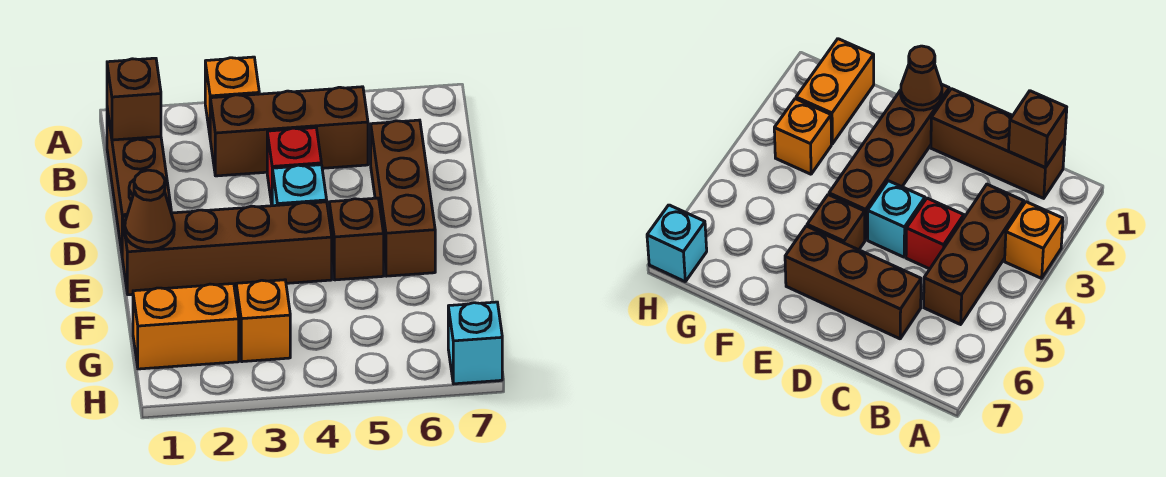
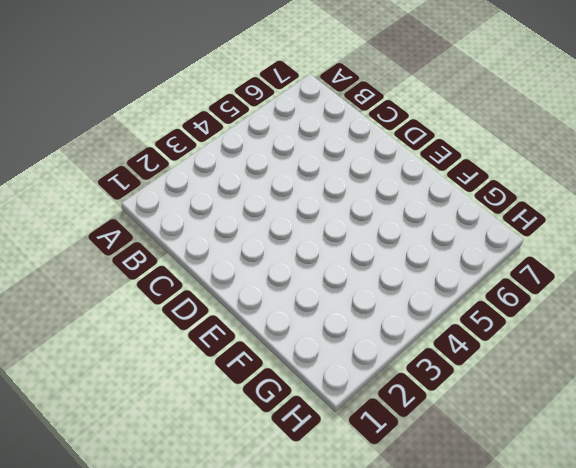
none -> orange brick A3 level 1
none -> brown brick B1:D1 level 1
none -> brown brick B3:B5 level 1

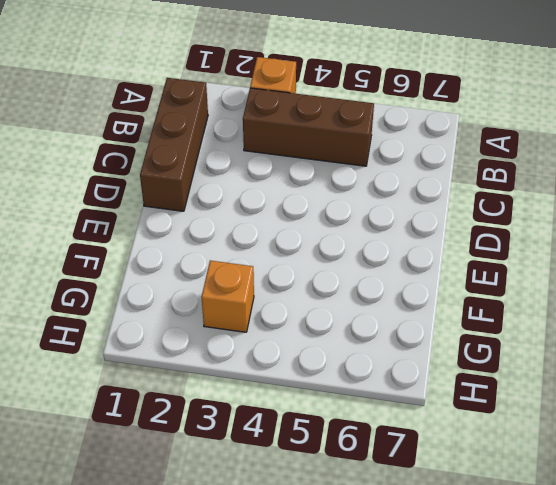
none -> red brick C4 level 1
none -> brown brick C6:E6 level 1
none -> cyan brick D4 level 1

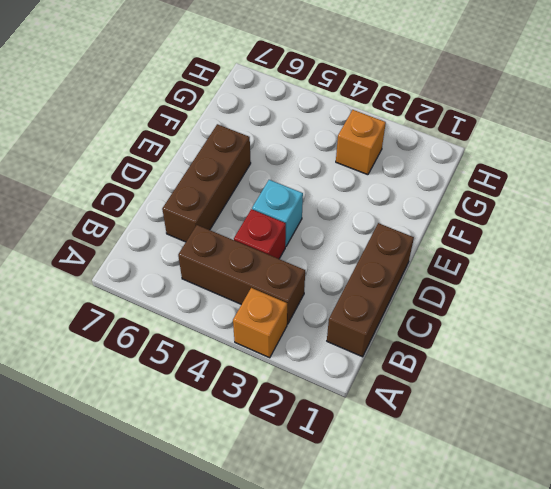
none -> brown brick E1:E4 level 1
none -> brown brick E5 level 1
none -> orange brick G1:G2 level 1

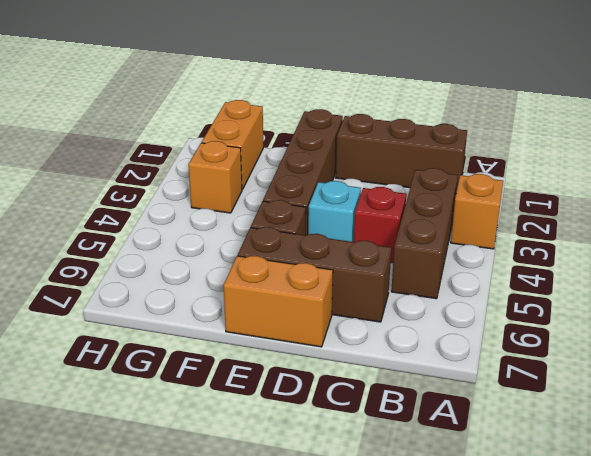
orange brick D7:E7 level 1 -> none
none -> cyan brick H7 level 1
none -> brown brick B1 level 2
none -> brown cone E1 level 2

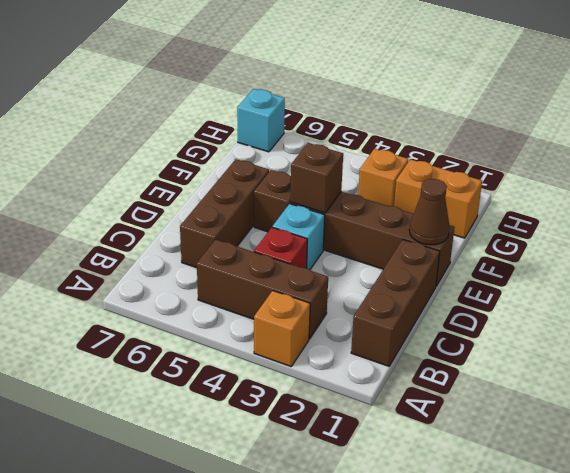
brown brick E4 level 2 -> brown brick B1 level 2

